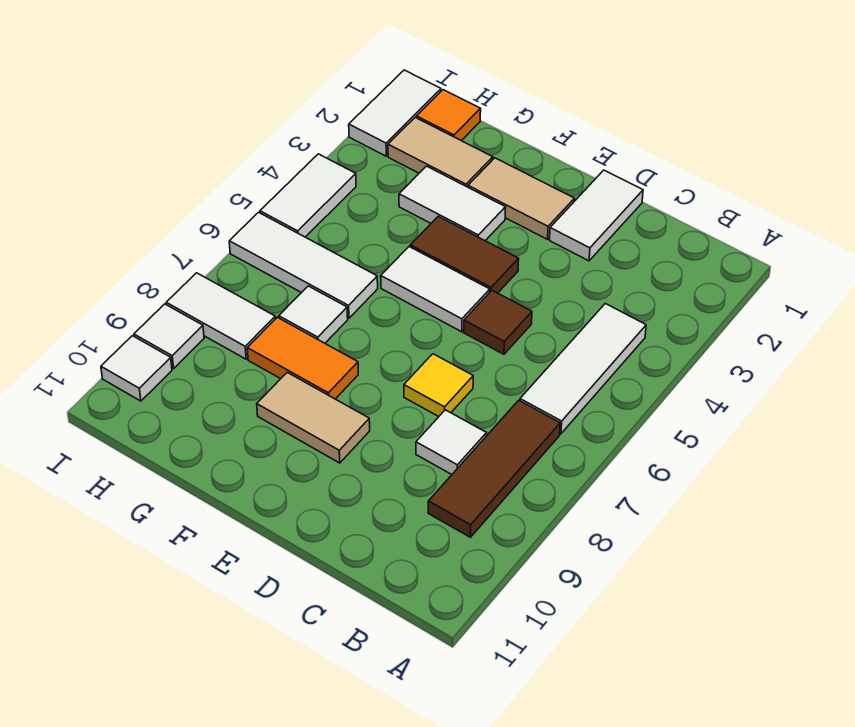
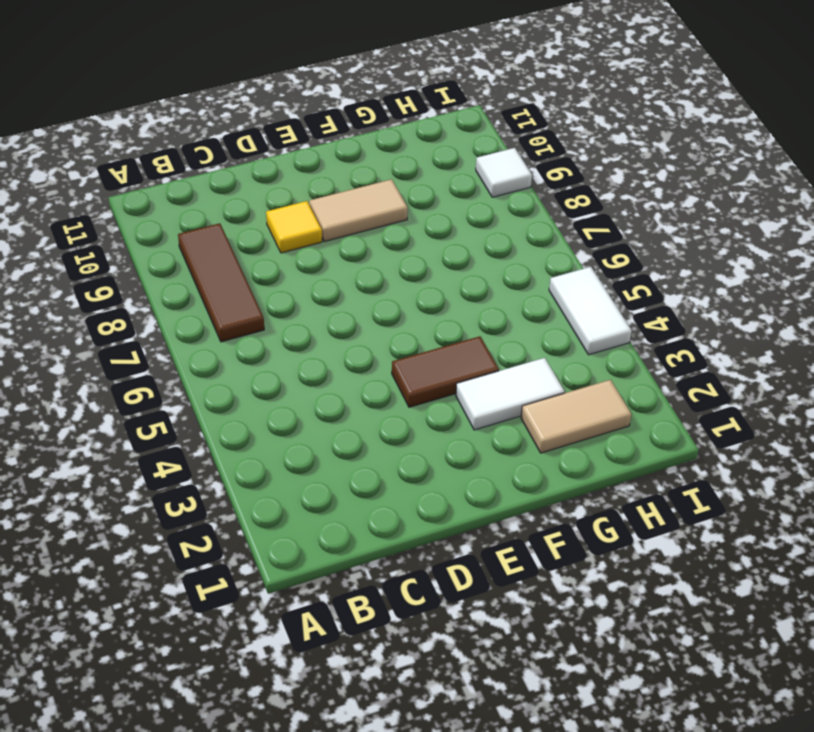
yellow tile D9 level 1 -> yellow tile D7 level 1
none -> white tile B4:B6 level 1
none -> white tile C8 level 1
none -> white tile D1:D2 level 1

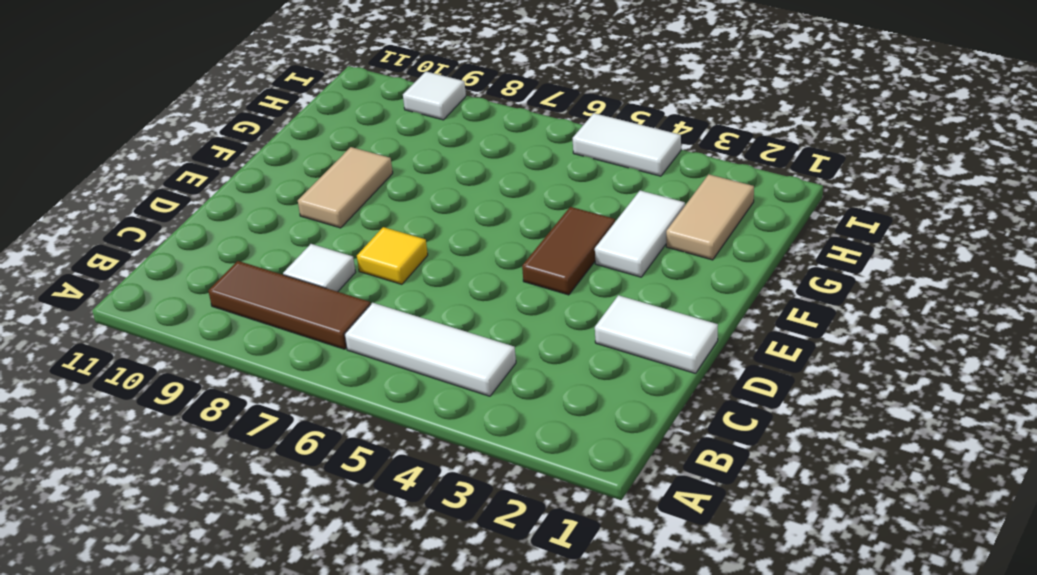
none -> brown tile D5 level 1
none -> tan tile E2:F2 level 1
none -> white tile E5:F5 level 1

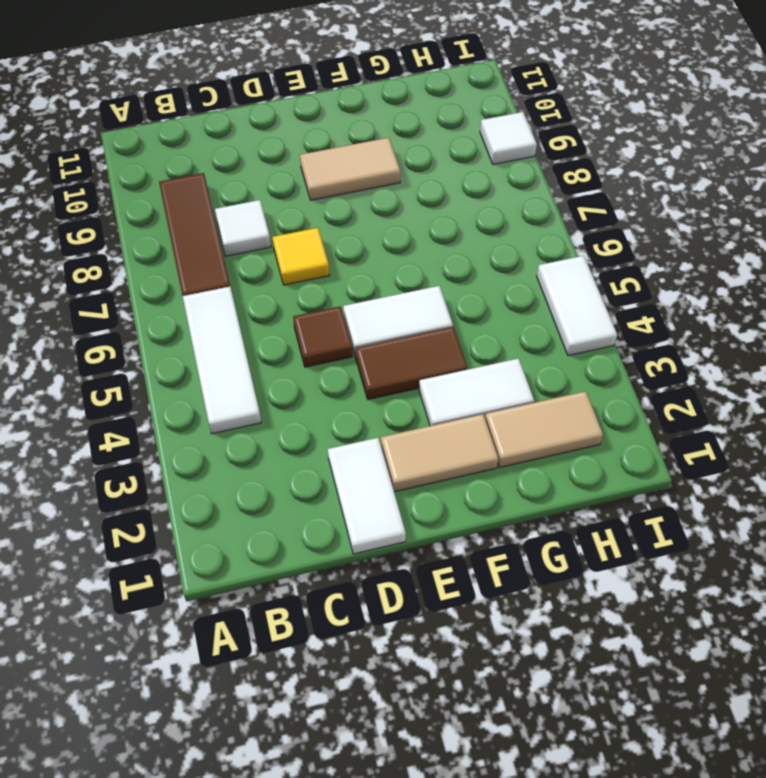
none -> orange tile F8:G8 level 1
none -> white tile G6:I6 level 1
none -> white tile G7 level 1

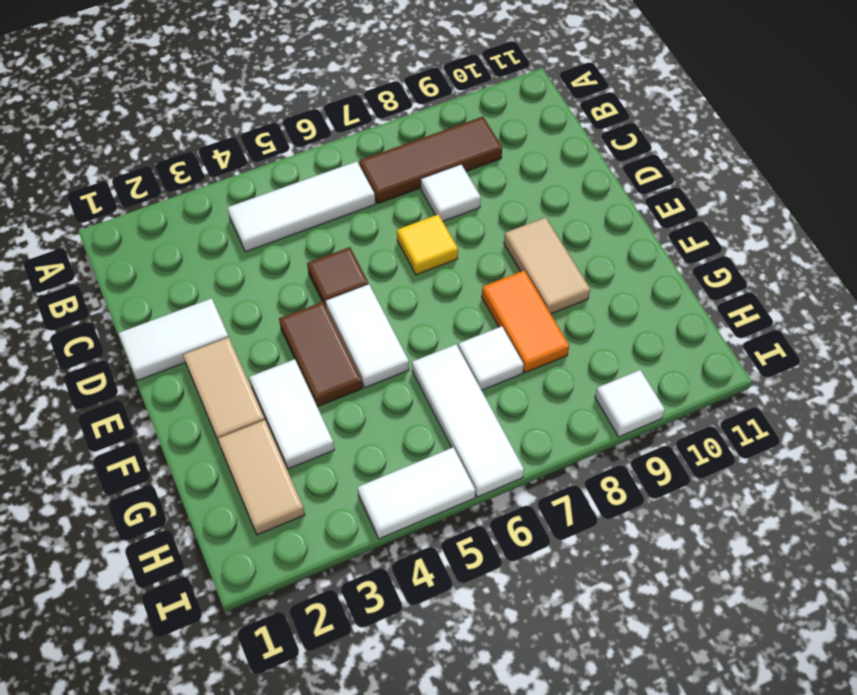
none -> orange tile H1 level 1
none -> white tile H8:I8 level 1
none -> white tile I1:I2 level 1

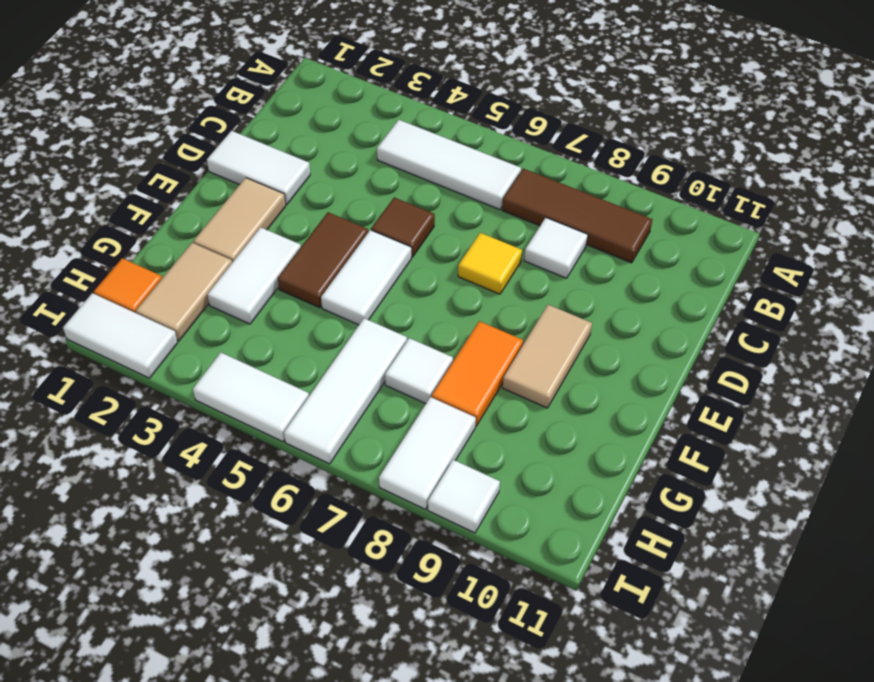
none -> white tile I10 level 1

